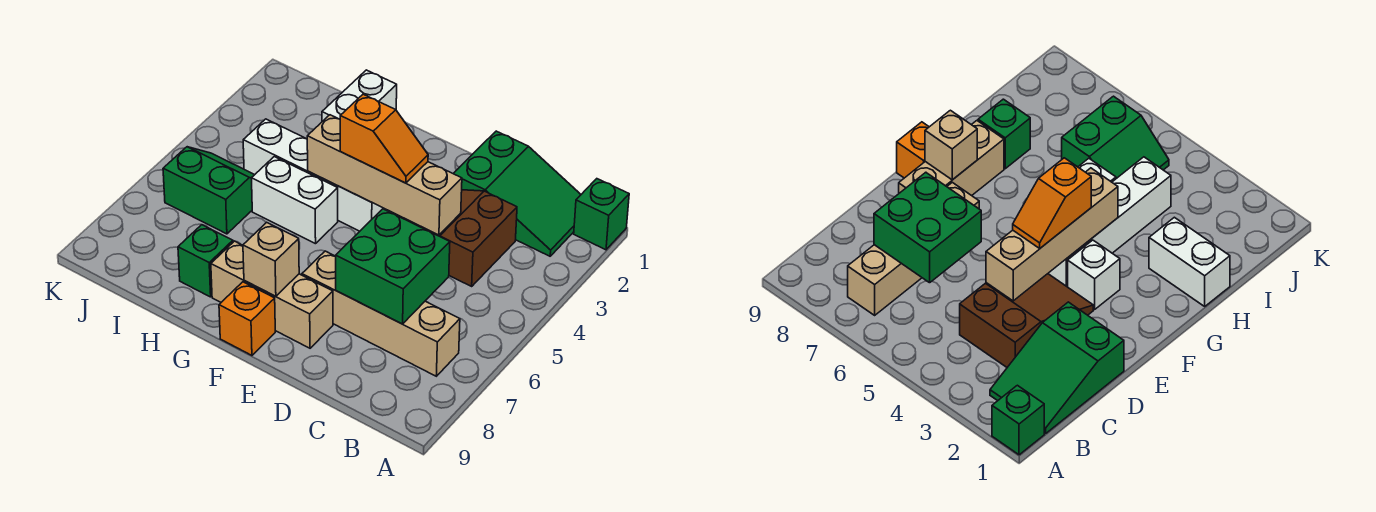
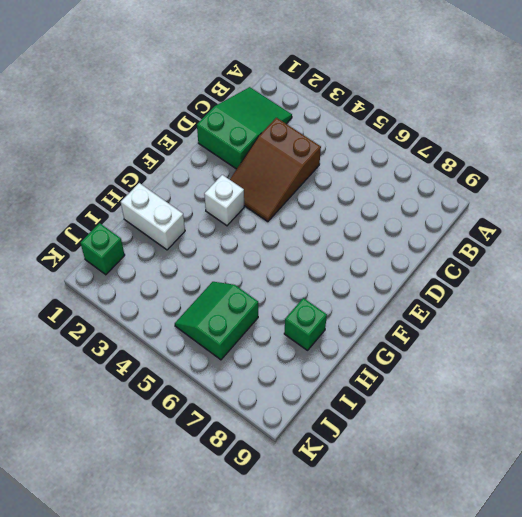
green brick J1 level 1 -> green brick A1 level 1
none -> tan brick B7:E7 level 1
none -> tan brick E8:G8 level 1
none -> white brick F4:I4 level 1

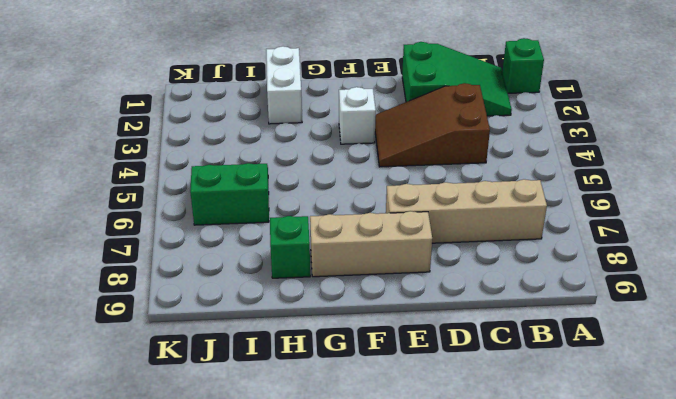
none -> white brick F4:I4 level 1
none -> orange brick F9 level 1
none -> white brick G5:H5 level 1

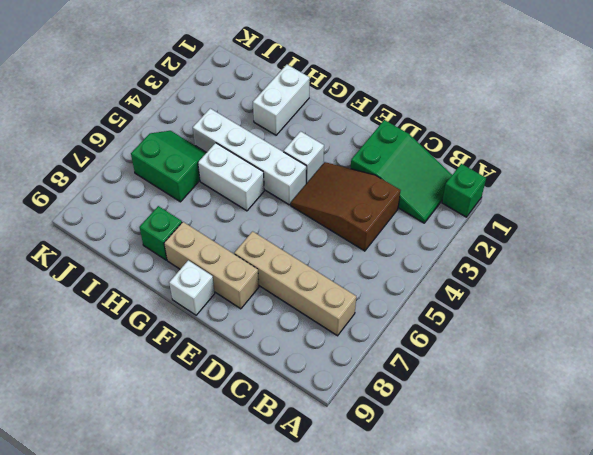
white brick F9 level 1 -> orange brick F9 level 1
none -> green brick C6:D7 level 2
none -> tan brick D4:G4 level 2
none -> tan brick F8 level 2

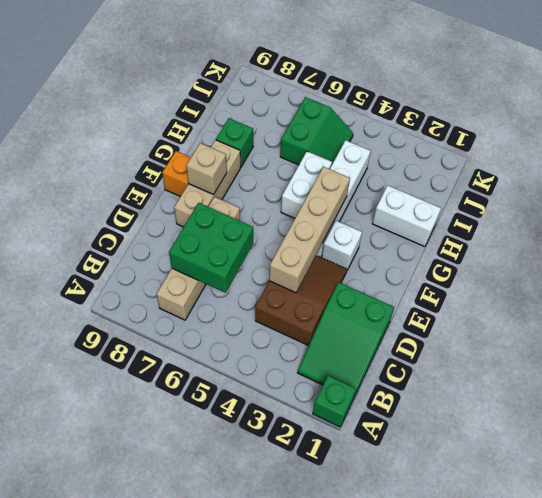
none -> orange slope E4:F4 level 3 top F

